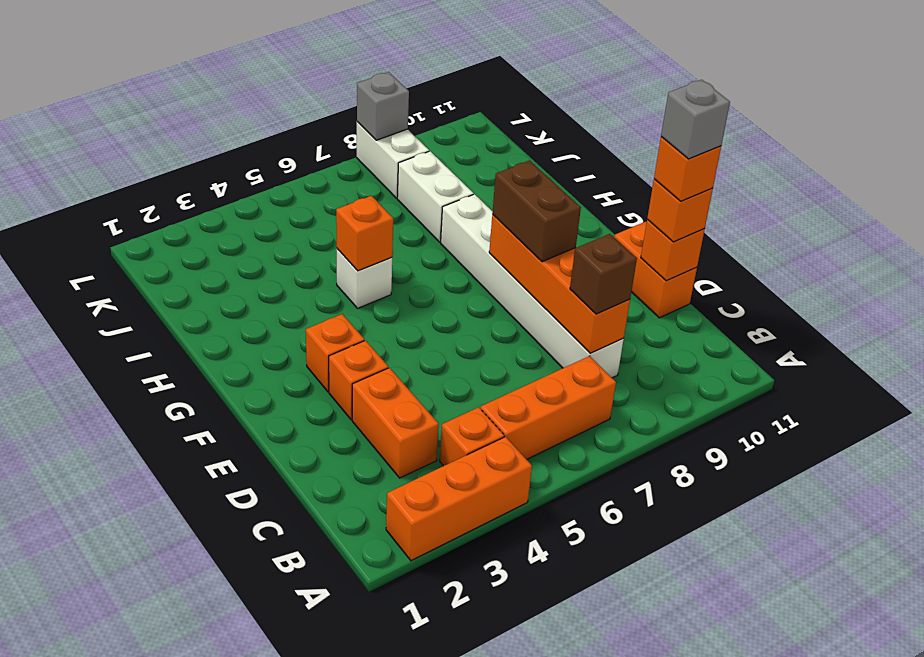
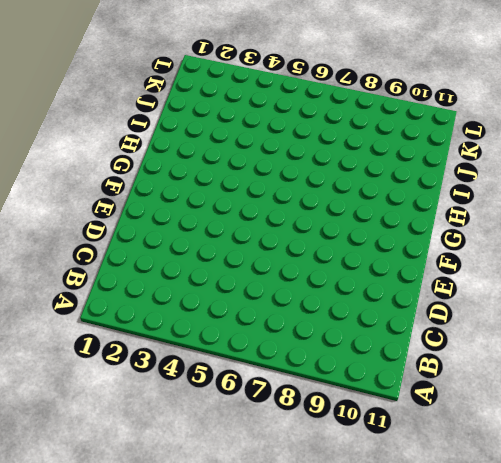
none -> orange brick A2:A4 level 1
none -> orange brick B4 level 1
none -> orange brick B5:B7 level 1

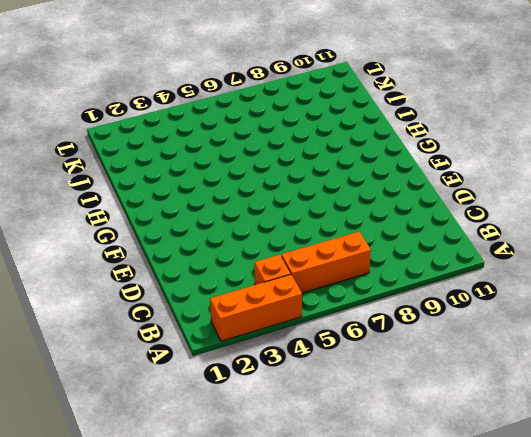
none -> orange brick C3:D3 level 1
none -> white brick C8:H8 level 1
none -> orange brick D11:E11 level 1

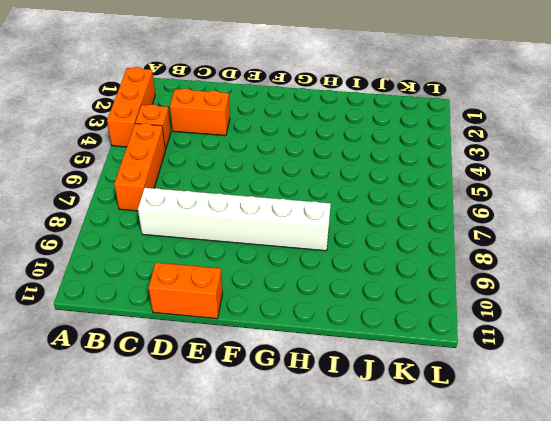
none -> orange brick E3 level 1
none -> orange brick F3 level 1
none -> white brick H5 level 1

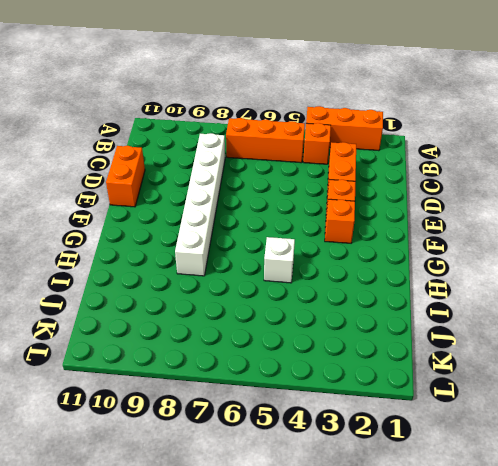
none -> white brick I8:J8 level 1
none -> white brick K8:L8 level 1
none -> orange brick C8:F8 level 2

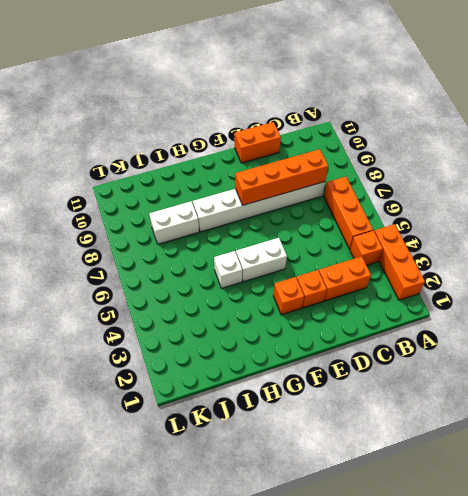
white brick F5:G5 level 1 -> white brick K8:L8 level 1
none -> orange brick D11 level 2
none -> orange brick H5 level 2
none -> grey brick L8 level 2

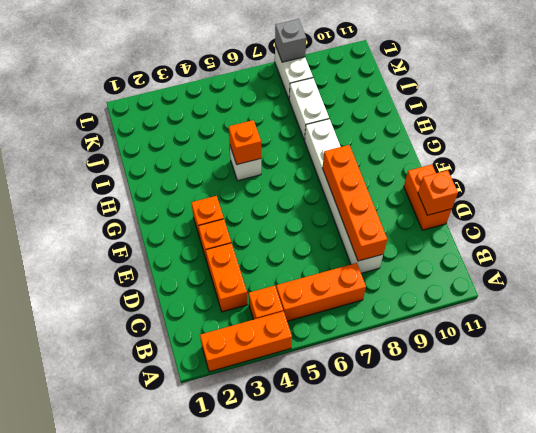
none -> brown brick C8 level 3
none -> orange brick D11 level 3
none -> brown brick E8:F8 level 3

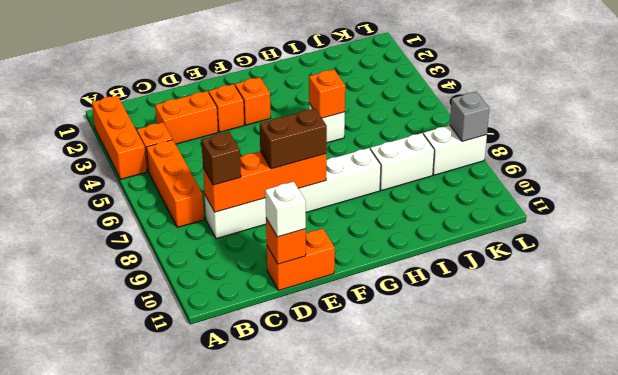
white brick D11 level 3 -> orange brick D11 level 3
none -> orange brick D11 level 4
none -> grey brick D11 level 5

